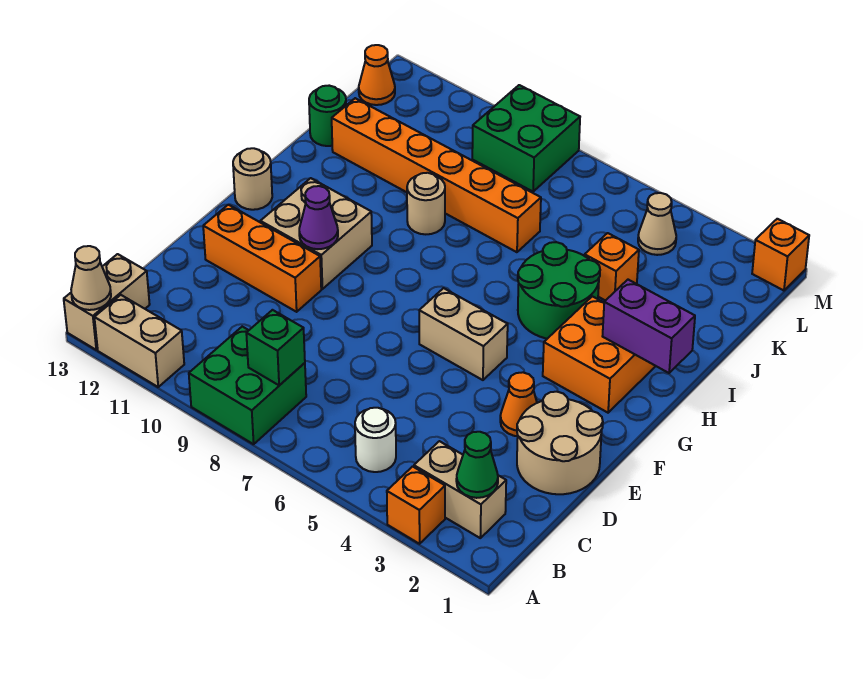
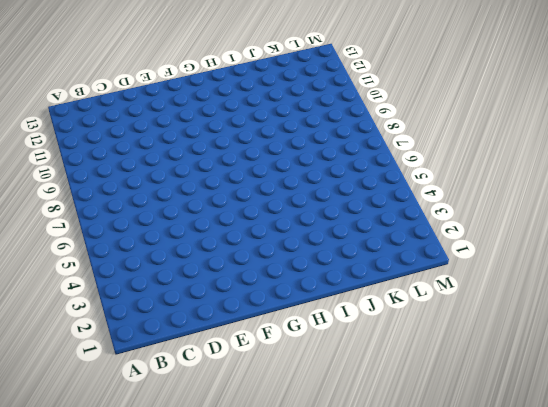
none -> orange brick A3 level 1
none -> green brick A8:B9 level 1
none -> tan brick A11:A12 level 1

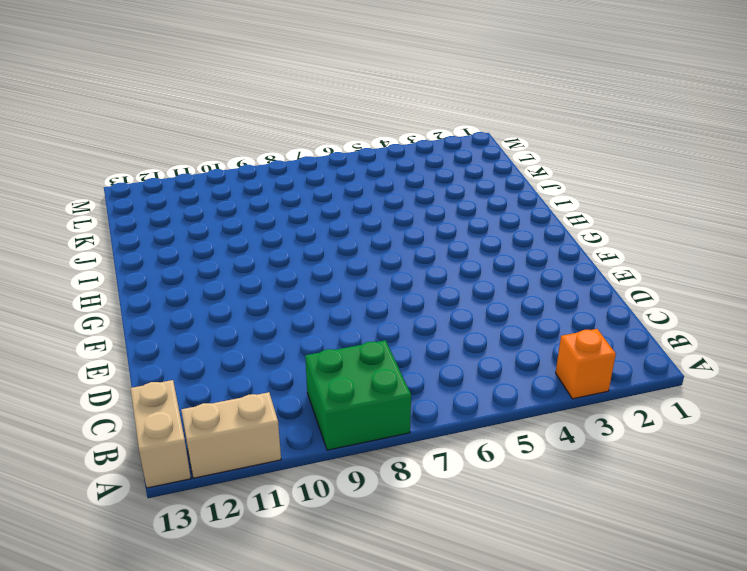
none -> tan brick B2:B3 level 1
none -> white round brick B5 level 1
none -> tan round brick D1:E2 level 1

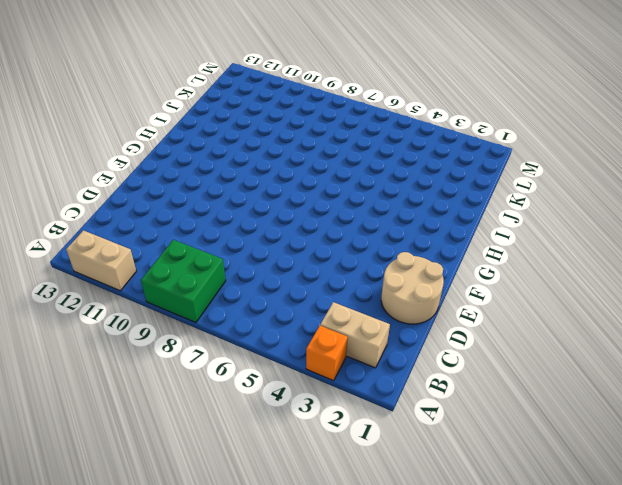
none -> tan brick A13:B13 level 1
none -> white round brick B5 level 1
none -> orange cone E3 level 1

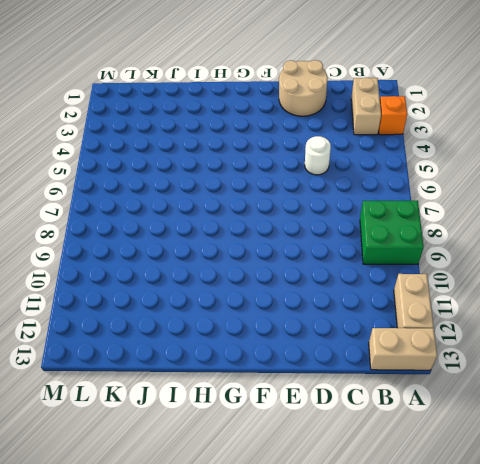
white round brick D5 level 1 -> white round brick B5 level 1
none -> orange cone E3 level 1
none -> orange brick E10:E12 level 1
none -> tan brick F5:F6 level 1

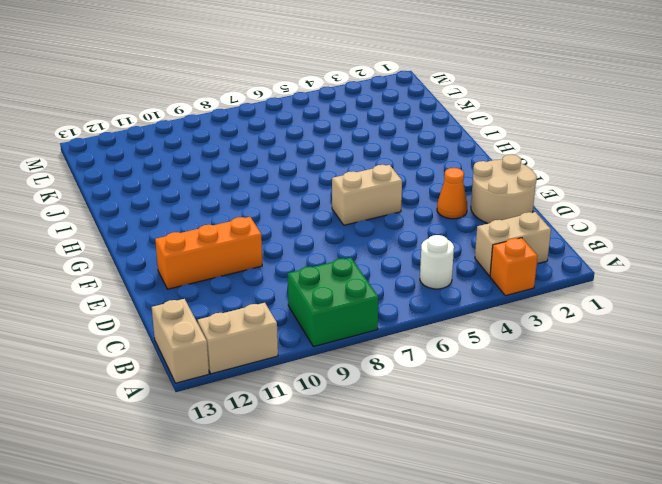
none -> tan brick F10:G11 level 1
none -> orange brick G2:H3 level 1
none -> tan round brick G13 level 1

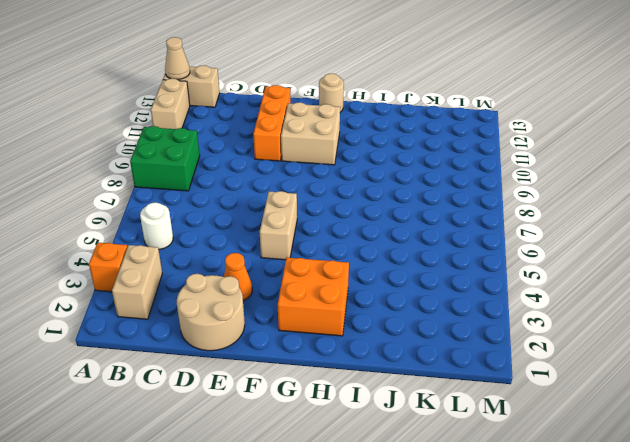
none -> green round brick H4:I5 level 1
none -> tan round brick I9 level 1
none -> orange brick J4 level 1

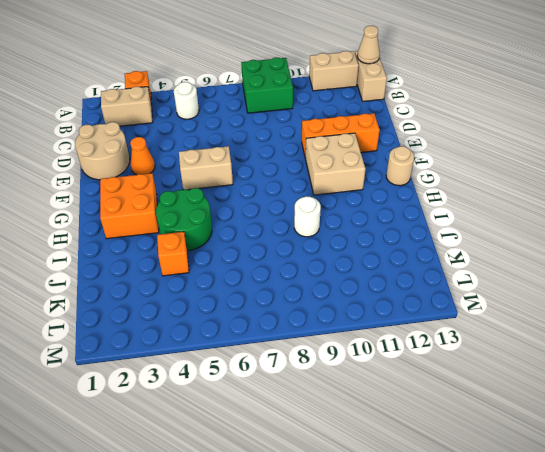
white round brick I9 level 1 -> tan round brick I9 level 1
none -> orange brick J7:J12 level 1
none -> green round brick J13 level 1
none -> tan cone L4 level 1

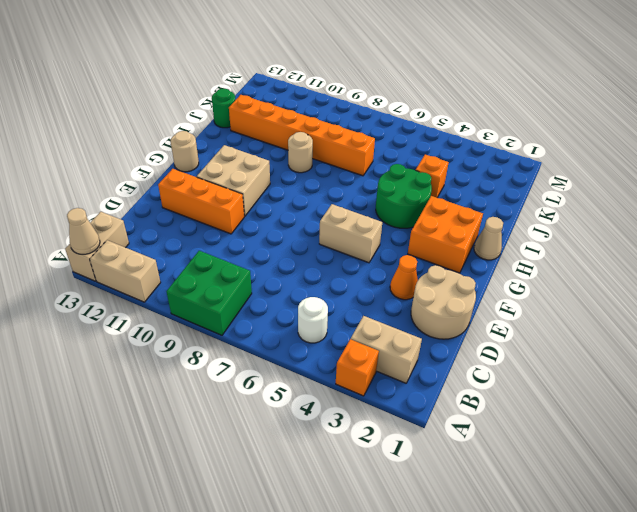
tan cone H1 level 1 -> tan cone L4 level 1
none -> green brick L8:M9 level 1
none -> orange cone L13 level 1
none -> orange brick M1 level 1

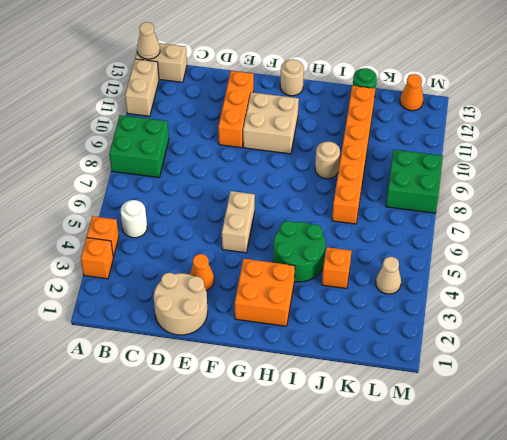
orange brick A4 level 1 -> orange brick M1 level 1
none -> tan brick B2:B3 level 1
none -> green cone B2 level 2
none -> green brick B8 level 2

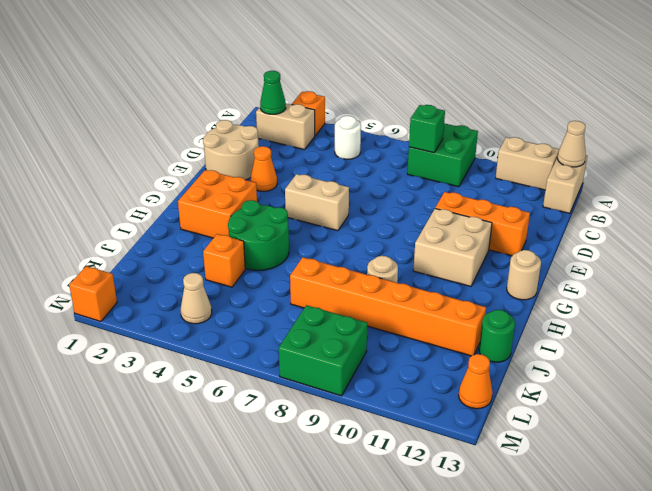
none -> purple cone F10 level 2
none -> purple brick H1:H2 level 2

